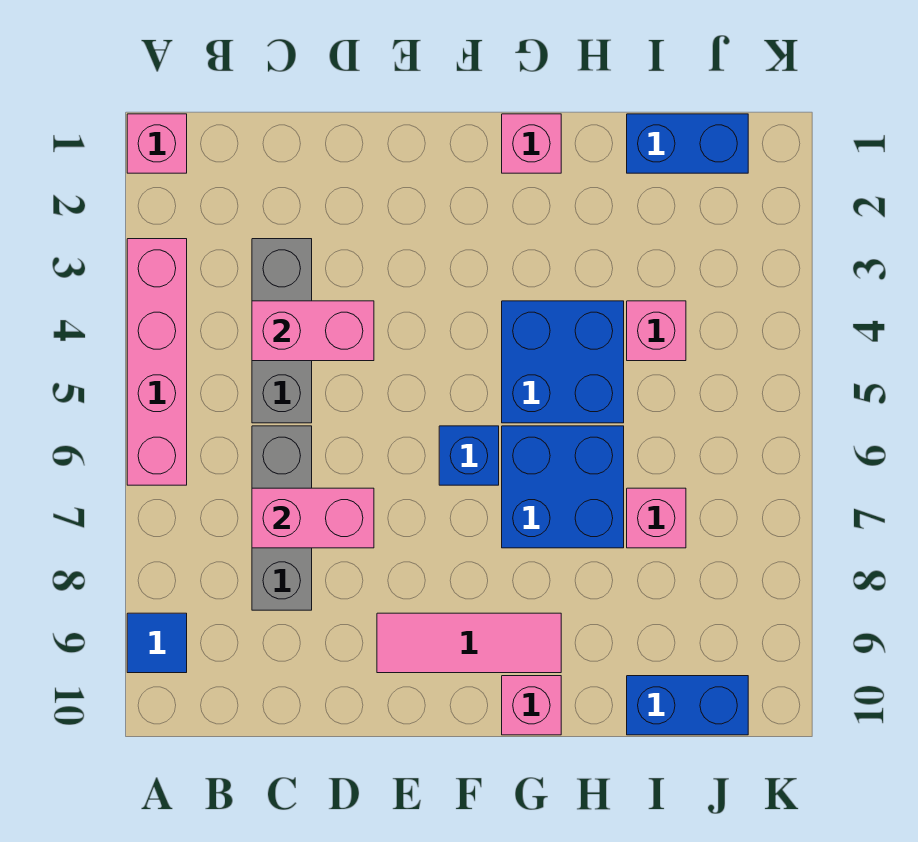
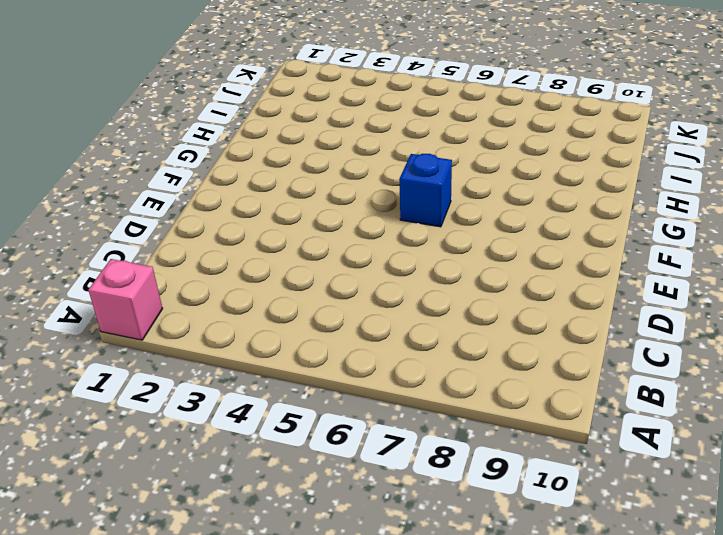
none -> pink brick A3:A6 level 1
none -> blue tile A9 level 1
none -> grey brick C3:C5 level 1

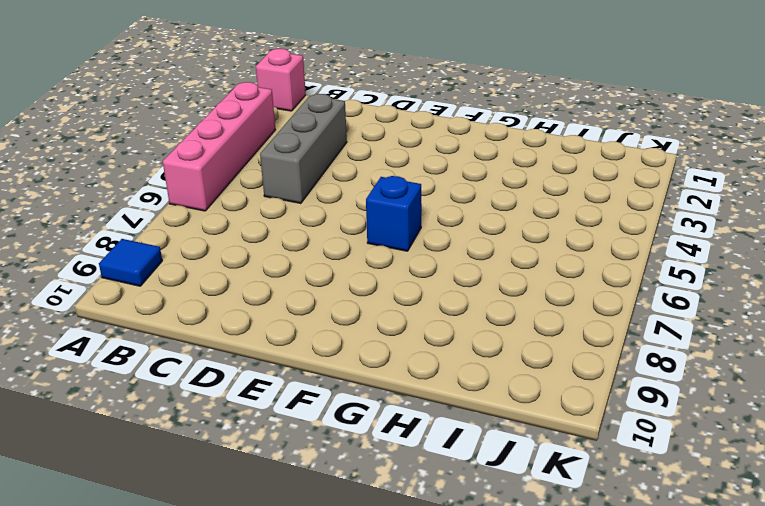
none -> grey brick C6:C8 level 1
none -> pink tile E9:G9 level 1
none -> pink brick G1 level 1

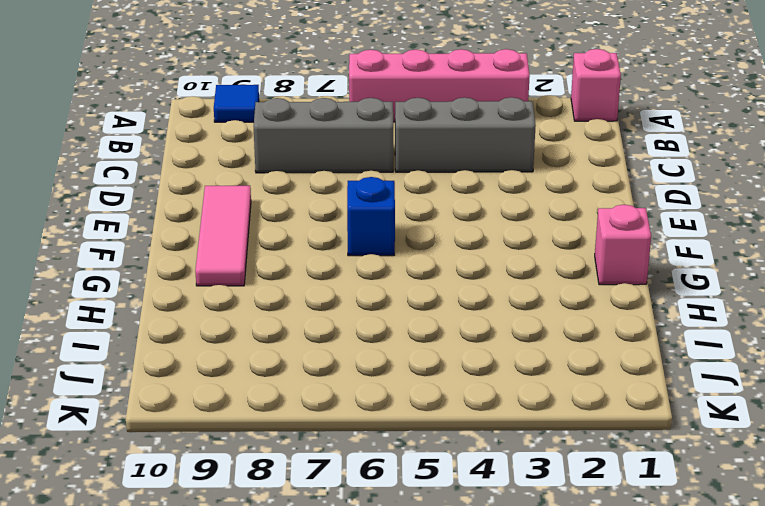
none -> blue brick G4:H5 level 1
none -> blue brick G6:H7 level 1
none -> pink brick G10 level 1

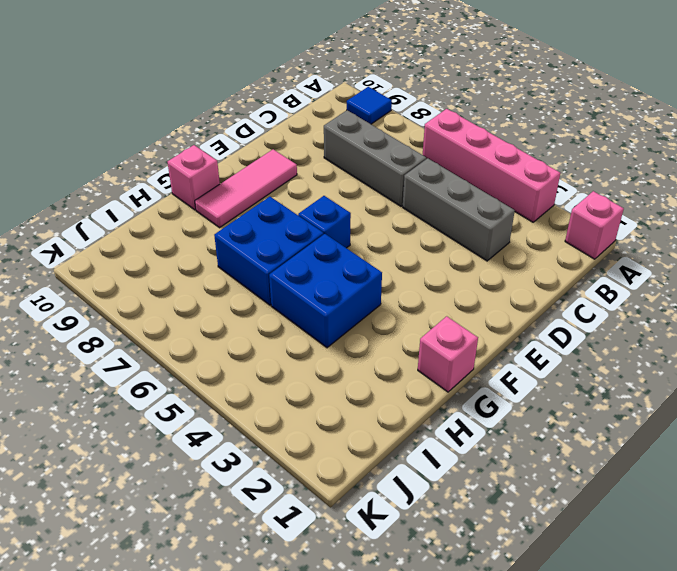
none -> blue brick I1:J1 level 1
none -> pink brick I4 level 1
none -> pink brick I7 level 1

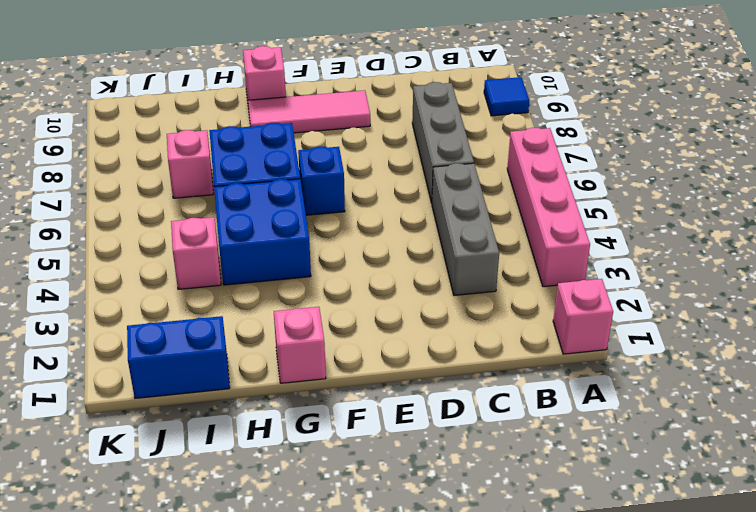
none -> blue brick I10:J10 level 1
none -> pink brick C4:D4 level 2
none -> pink brick C7:D7 level 2

